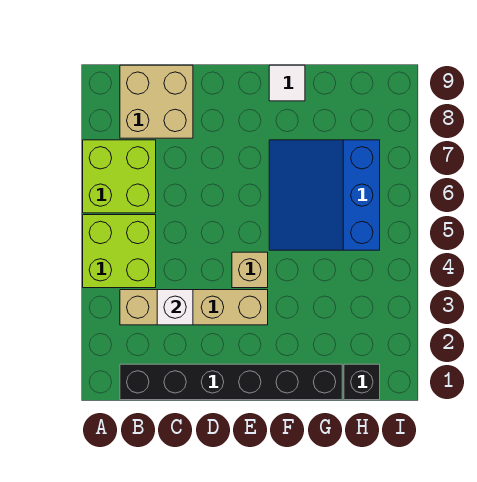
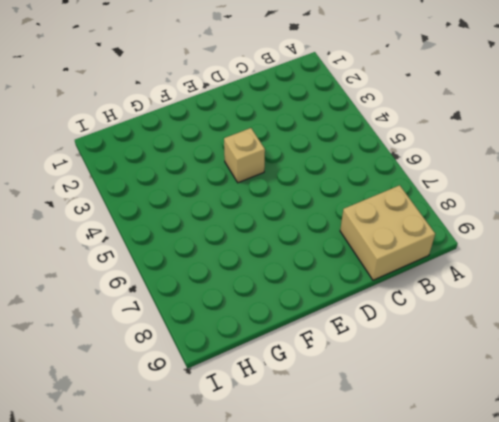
none -> lime brick A4:B5 level 1
none -> lime brick A6:B7 level 1

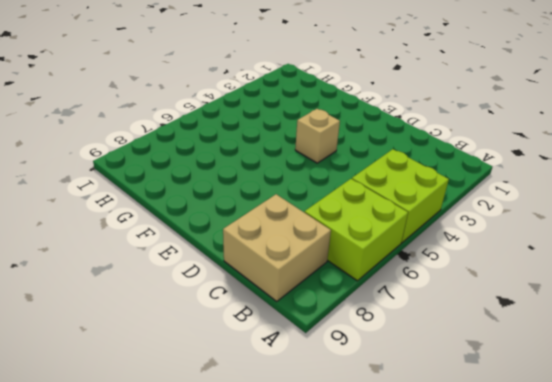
none -> black brick B1:G1 level 1
none -> tan brick B3:E3 level 1

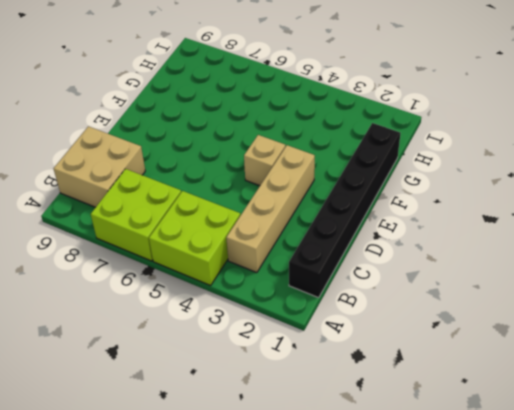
none -> blue slope F5:H7 level 1 top H
none -> white tile F9 level 1

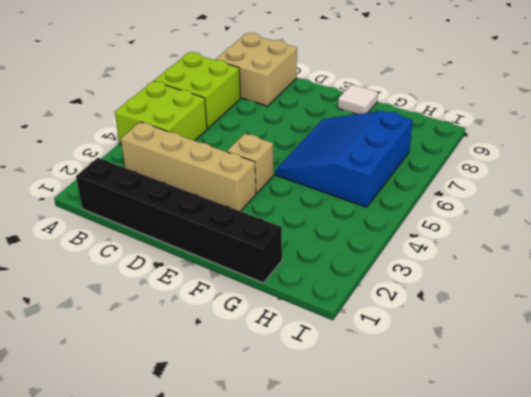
none -> black brick H1 level 1
none -> white brick C3 level 2

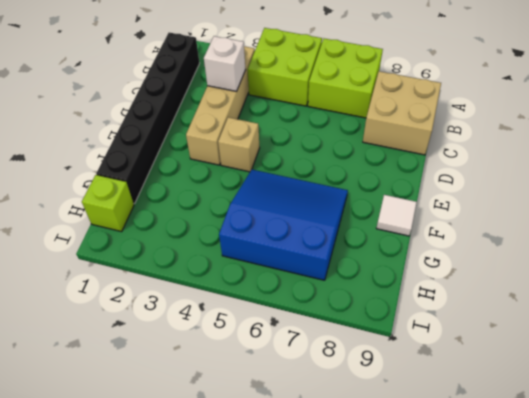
lime brick H1 level 1 -> black brick H1 level 1

